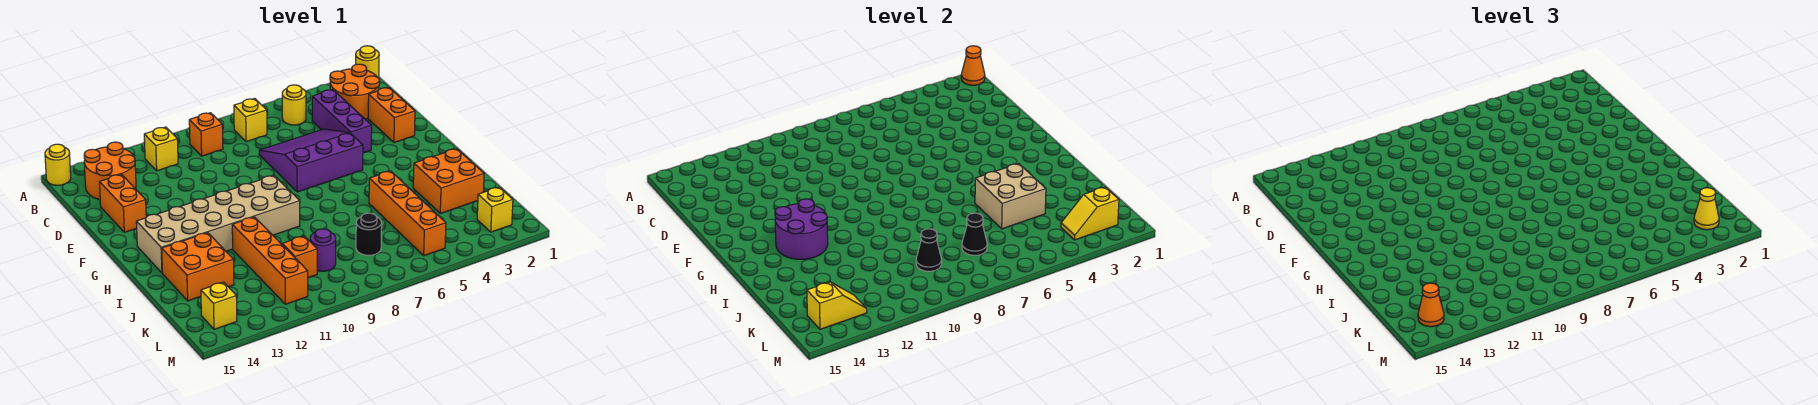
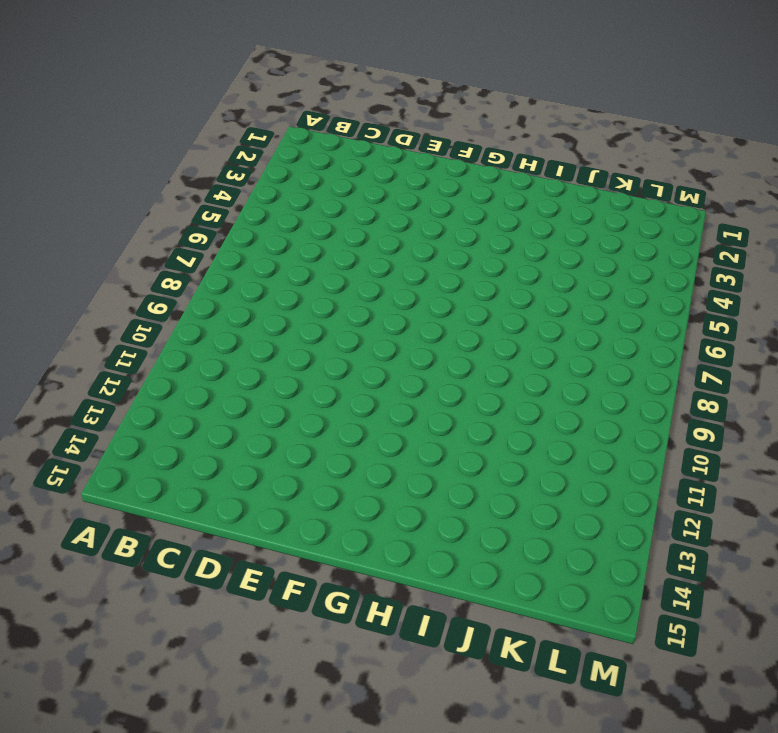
none -> yellow round brick A1 level 1
none -> yellow round brick A15 level 1
none -> orange round brick B2:C3 level 1
none -> yellow round brick B5 level 1

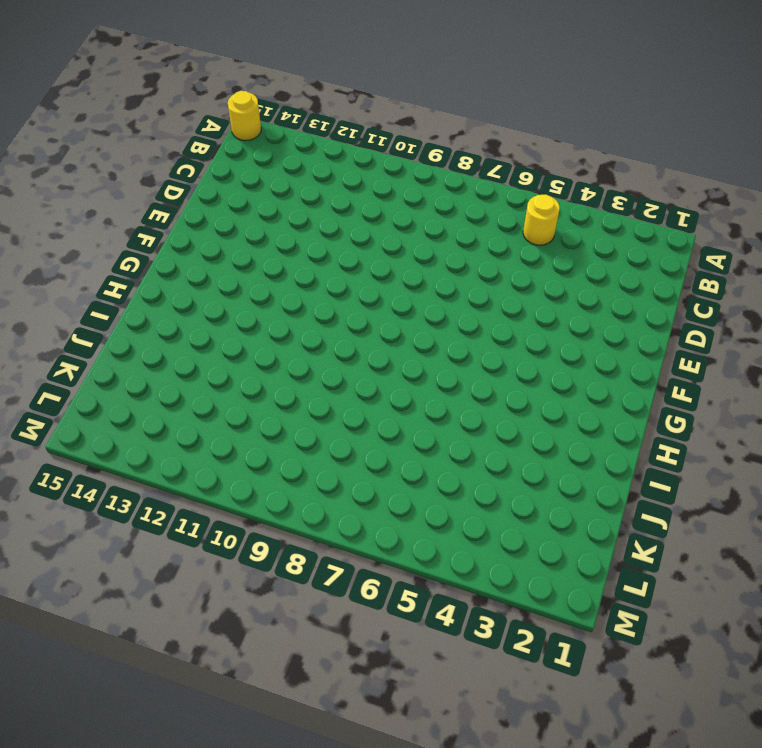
none -> yellow round brick A1 level 1
none -> orange round brick B2:C3 level 1
none -> yellow brick B7 level 1
none -> orange brick B9 level 1

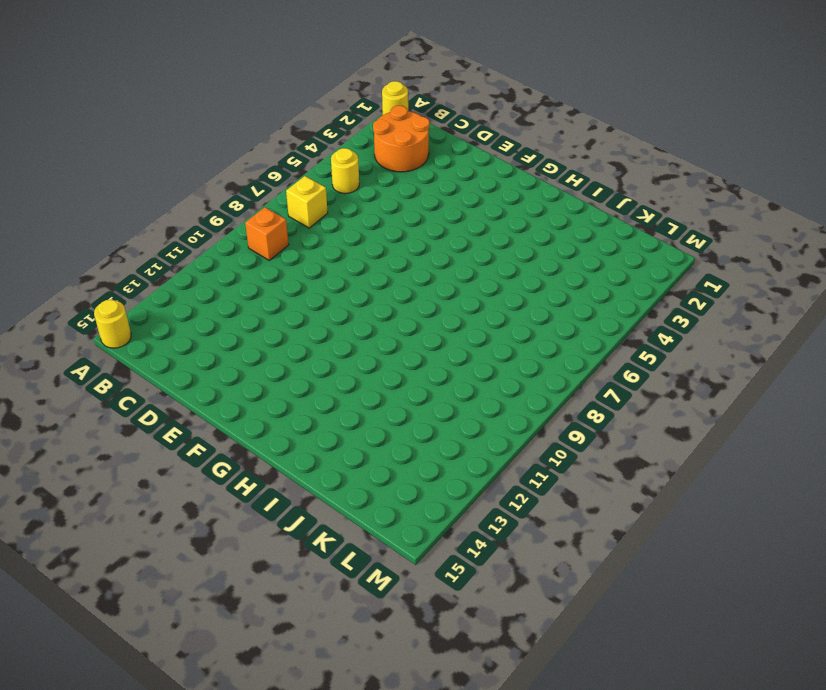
none -> yellow brick B11 level 1
none -> orange round brick B13:C14 level 1
none -> purple brick C4:E4 level 1
none -> orange brick D2:E2 level 1

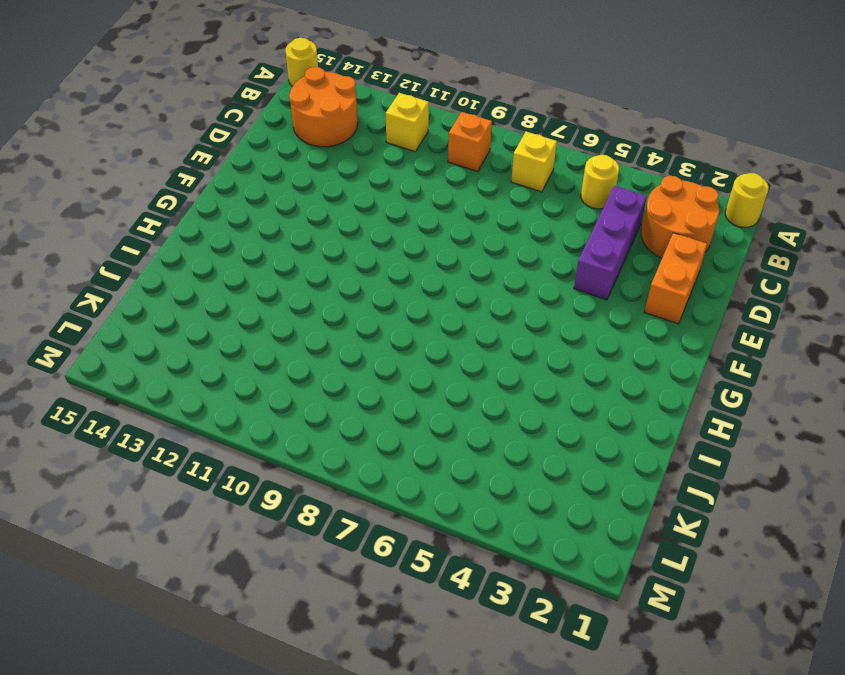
none -> purple slope D5:F7 level 1 top F
none -> orange brick D14:E14 level 1
none -> tan brick G9:H14 level 1
none -> orange brick I2:J3 level 1

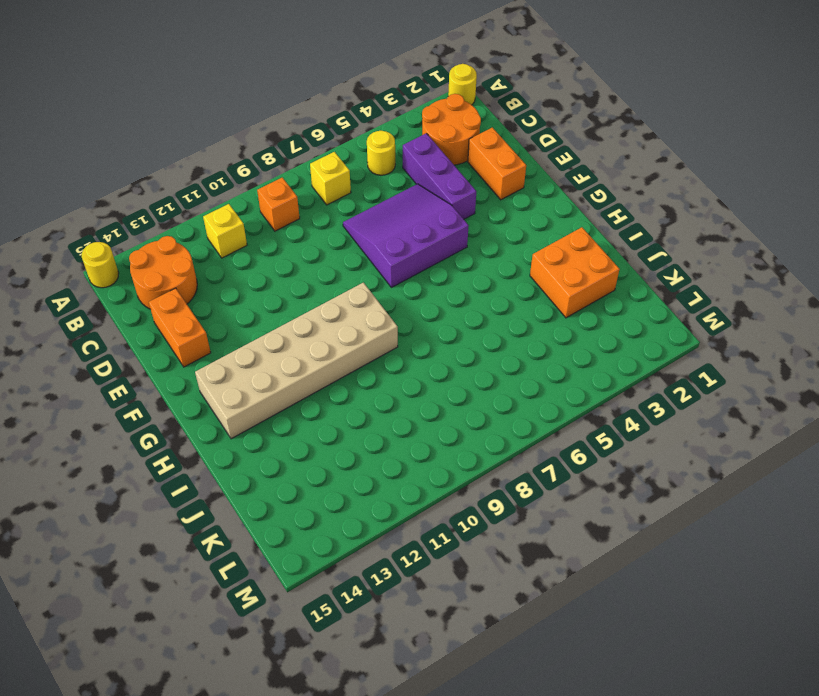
none -> orange brick I5:L5 level 1
none -> orange brick I11:L11 level 1
none -> orange brick I13:J14 level 1
none -> black round brick K7 level 1

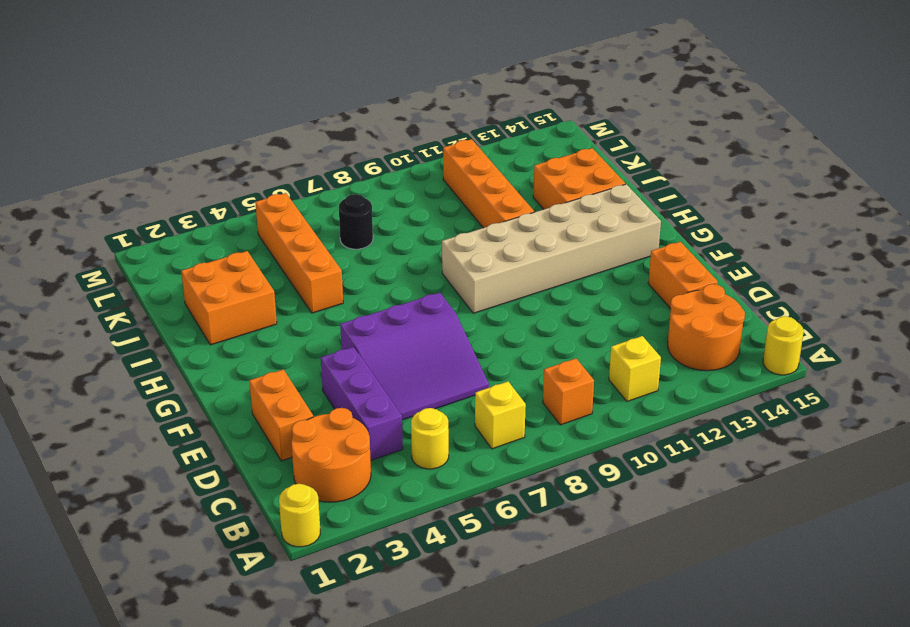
none -> purple round brick K9 level 1
none -> orange brick K10 level 1
none -> yellow brick L2 level 1
none -> yellow brick L14 level 1

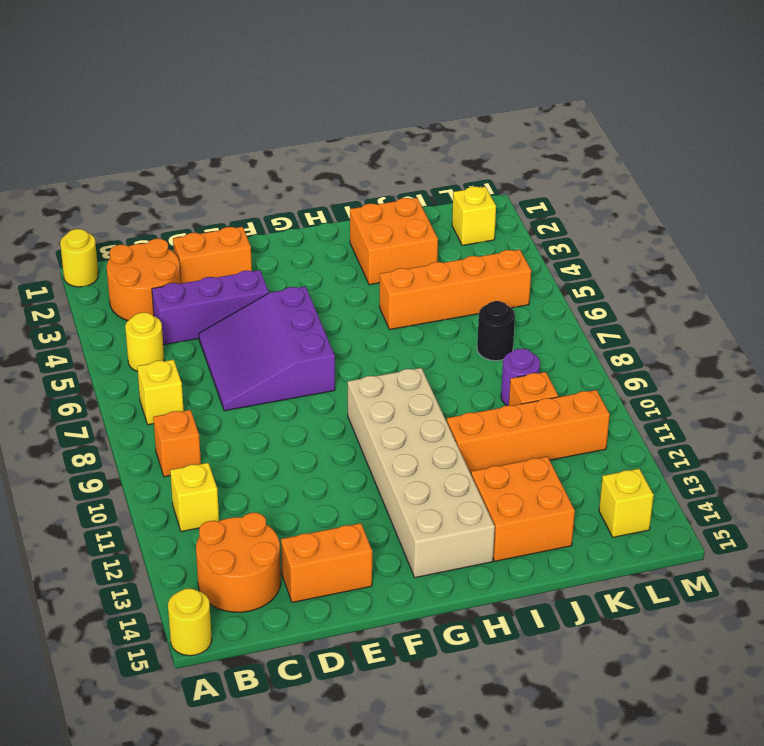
none -> orange cone A1 level 2
none -> purple round brick G12:H13 level 2
none -> tan brick I4:J5 level 2
none -> black cone K7 level 2

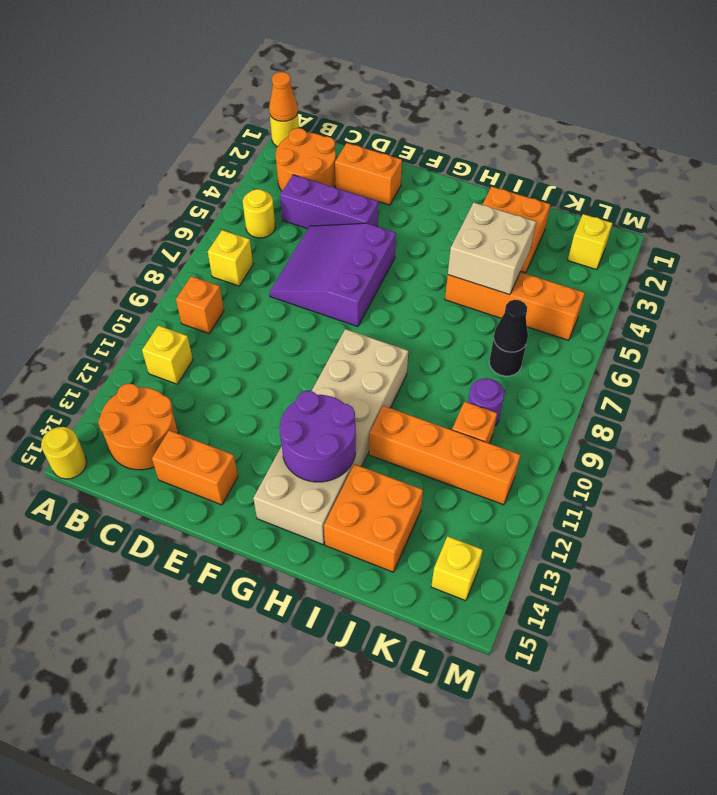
none -> black cone K9 level 2
none -> yellow slope L2:L3 level 2 top 2
none -> yellow slope L13:L14 level 2 top 14
none -> yellow cone L2 level 3

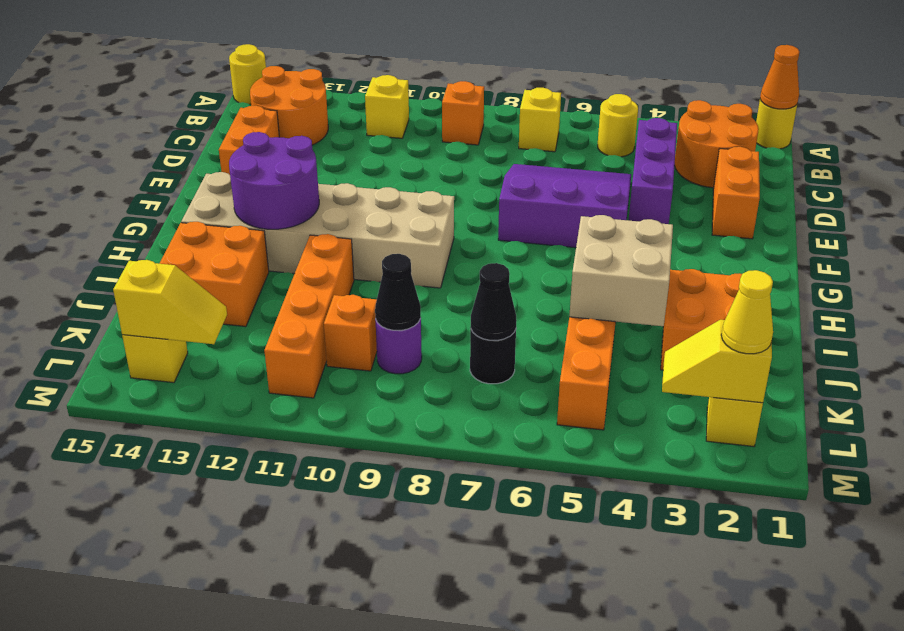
none -> orange cone L14 level 3

